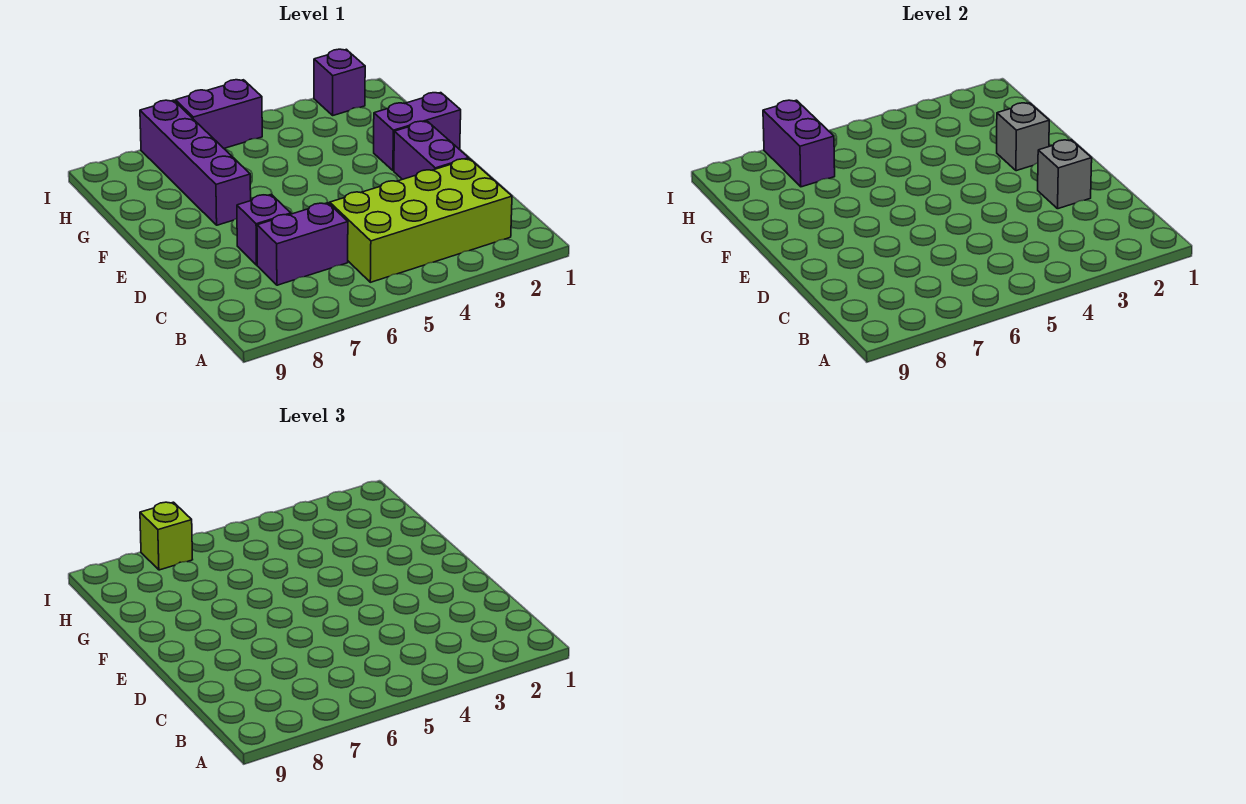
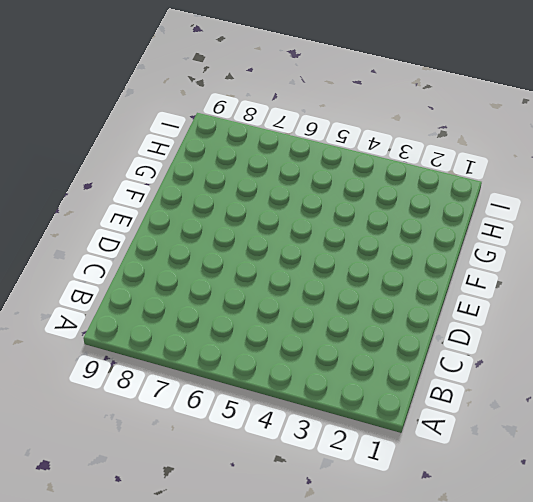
none -> lime brick B2:C5 level 1
none -> purple brick C6:C7 level 1
none -> purple brick D2:E2 level 1

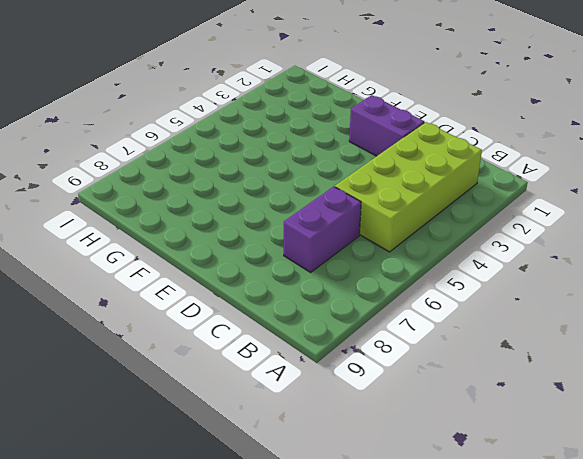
none -> purple brick D7 level 1
none -> purple brick F1:F2 level 1
none -> purple brick F7:I7 level 1

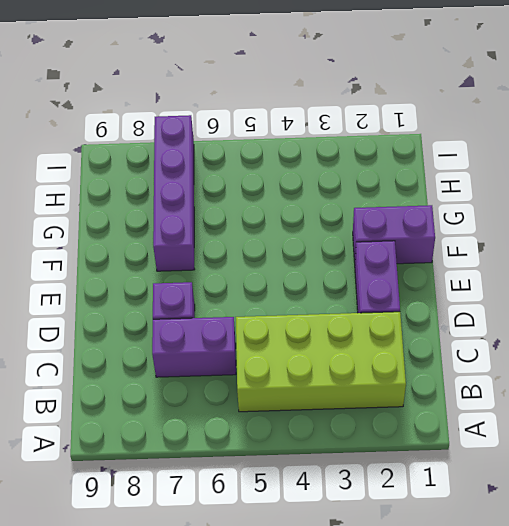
none -> purple brick I2 level 1
none -> purple brick I5:I6 level 1
none -> grey brick D2 level 2

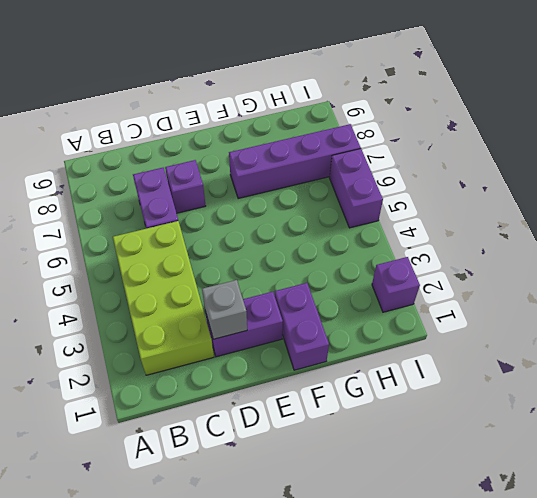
none -> grey brick F2 level 2
none -> purple brick H7:I7 level 2
none -> lime brick I7 level 3

